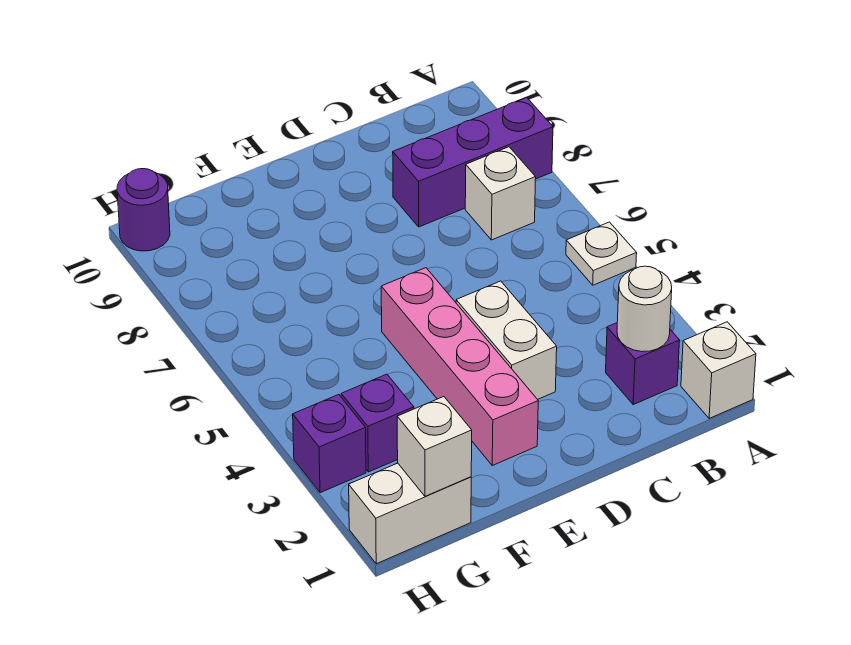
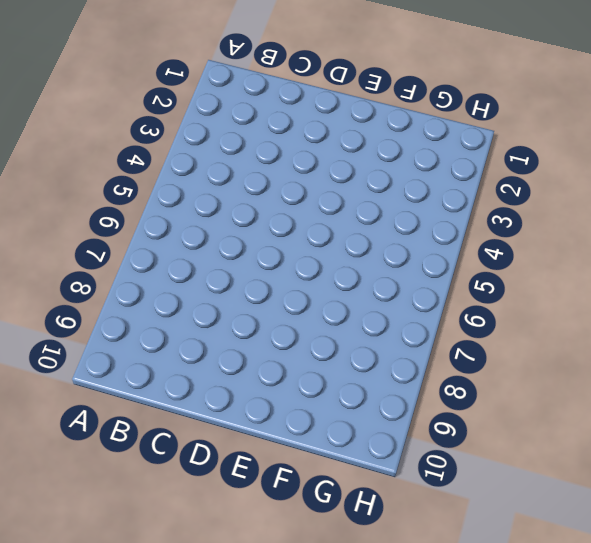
none -> white brick A1 level 1
none -> white plate A5 level 1
none -> purple brick A8:C8 level 1

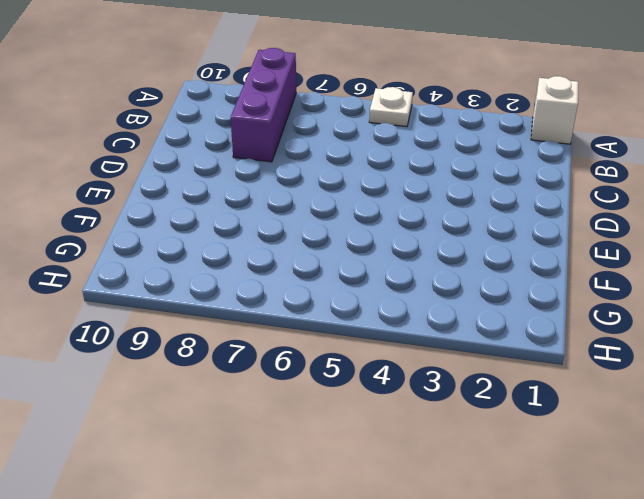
none -> purple brick B2 level 1
none -> white brick B7 level 1
none -> white brick D3:D4 level 1

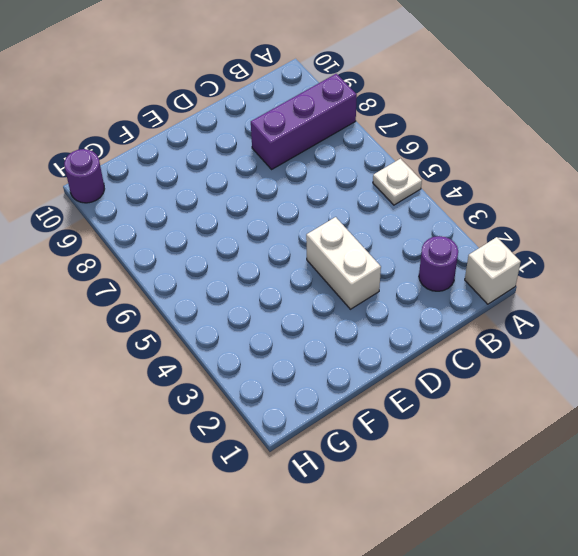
purple round brick B2 level 1 -> purple brick B2 level 1
none -> white brick B7 level 1
none -> pink brick E2:E5 level 1
none -> white brick G1:H1 level 1

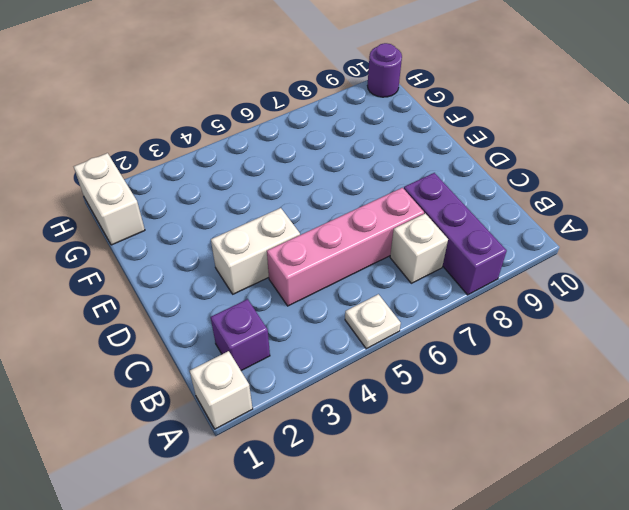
pink brick C4:C7 level 1 -> pink brick E2:E5 level 1
none -> purple brick G3 level 1
none -> purple brick H3 level 1
none -> white round brick B2 level 2

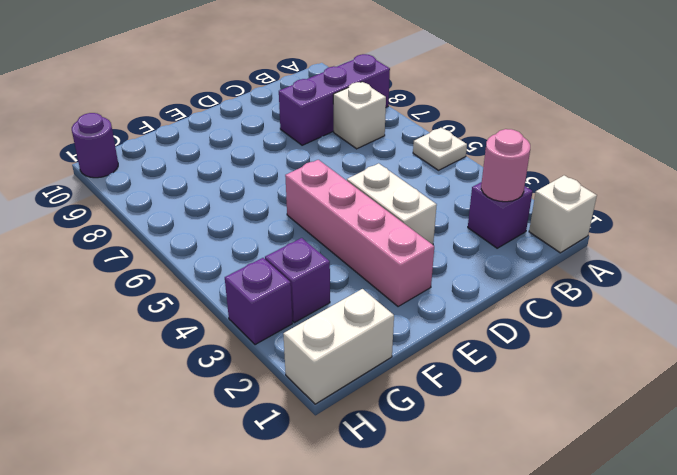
pink round brick B2 level 2 -> white round brick B2 level 2
none -> white brick G1 level 2

